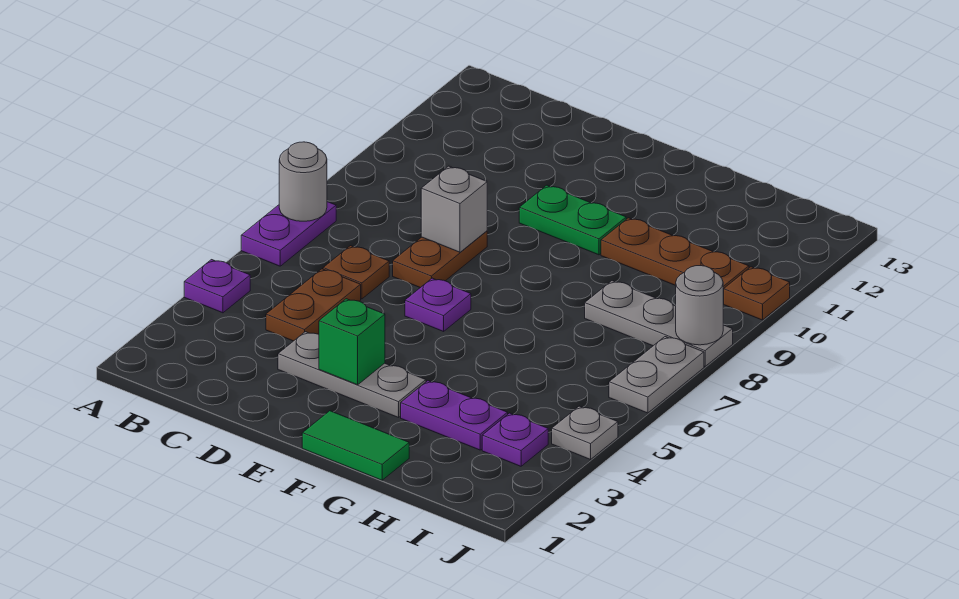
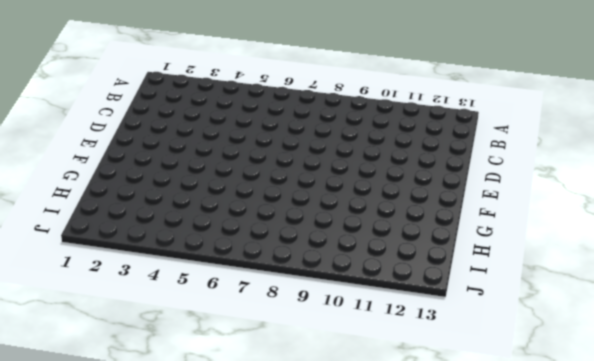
none -> purple plate A4 level 1
none -> purple plate A6:A7 level 1
none -> brown plate C4:C5 level 1

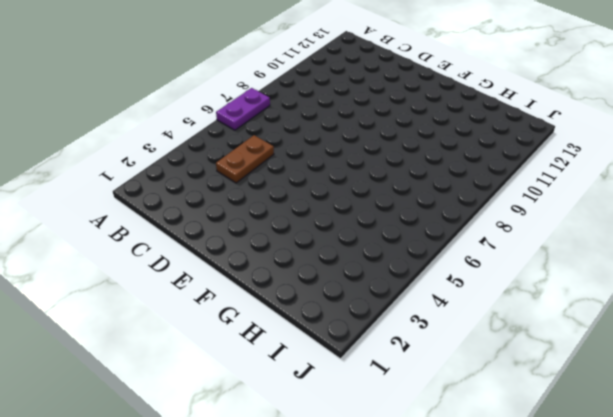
none -> purple plate A4 level 1
none -> brown plate C6 level 1
none -> grey plate D3:F3 level 1

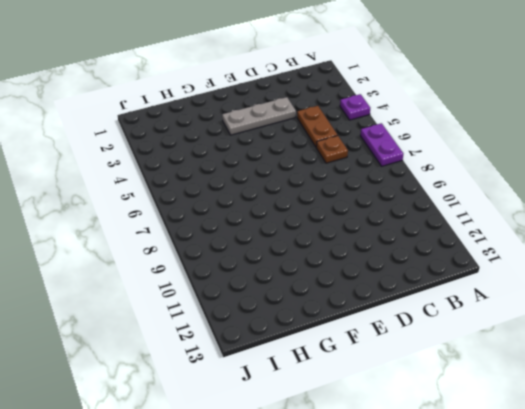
none -> brown plate D7:D8 level 1
none -> purple plate E6 level 1
none -> green plate E10:F10 level 1

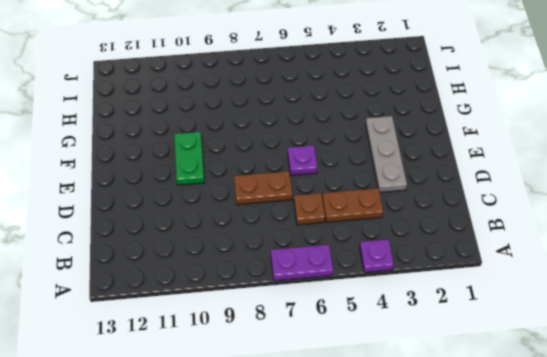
none -> green tile F1:G1 level 1
none -> purple plate G3:H3 level 1
none -> brown plate G10:I10 level 1

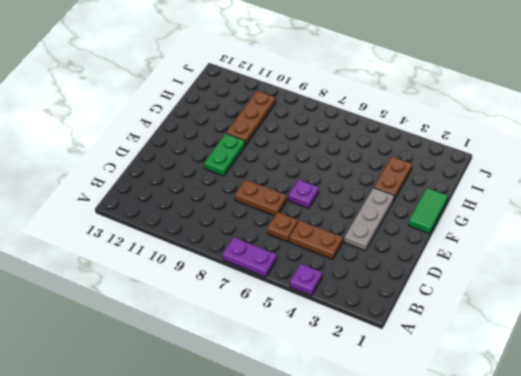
brown plate G3:H3 level 1 -> purple plate G3:H3 level 1
none -> grey plate H8:J8 level 1
none -> purple plate I3 level 1
none -> grey plate J4 level 1

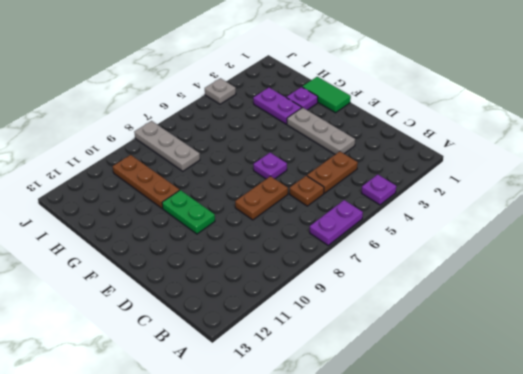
purple plate G2 level 1 -> purple plate I3 level 1
none -> grey plate J6:J7 level 1
none -> brown plate J10 level 1
none -> grey round brick A7 level 2

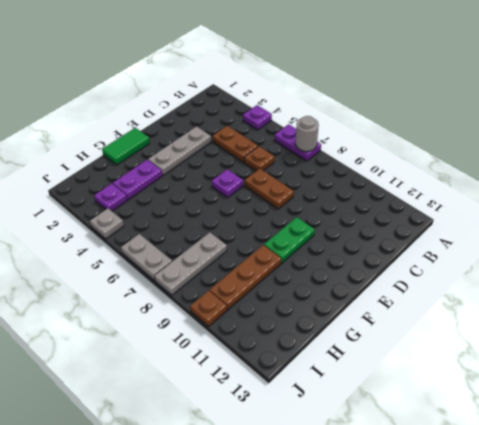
none -> grey brick D8 level 2
none -> green brick E3 level 2
none -> grey round brick J8 level 2

